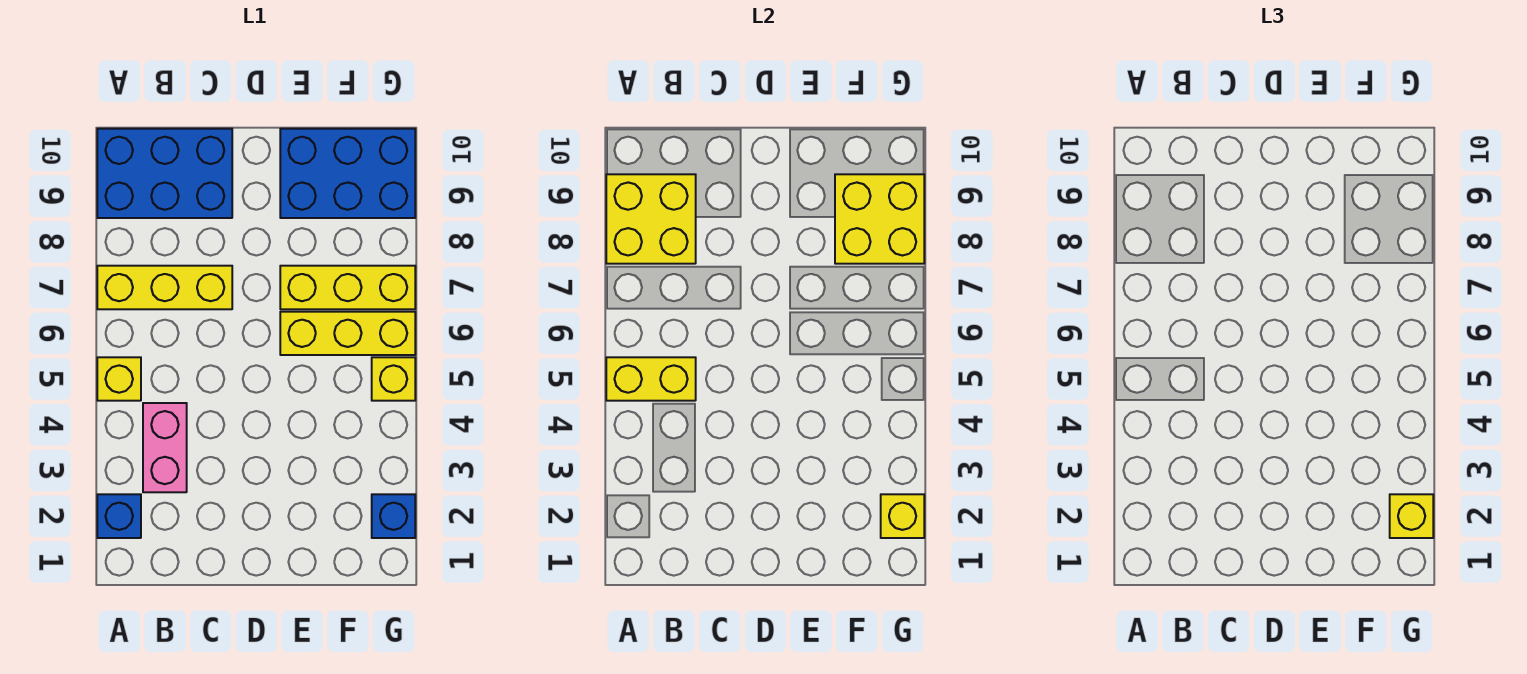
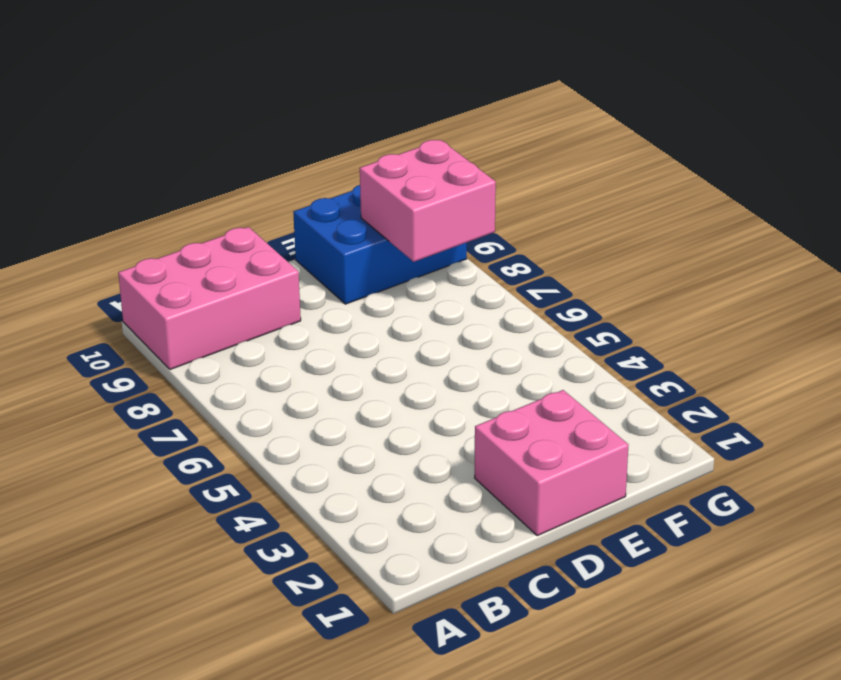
pink brick A9:C10 level 1 -> blue brick A9:C10 level 1
pink brick D1:E2 level 1 -> none
pink brick F8:G9 level 2 -> yellow brick F8:G9 level 2
none -> blue brick A2 level 1
none -> yellow brick A5 level 1
none -> yellow brick A7:C7 level 1

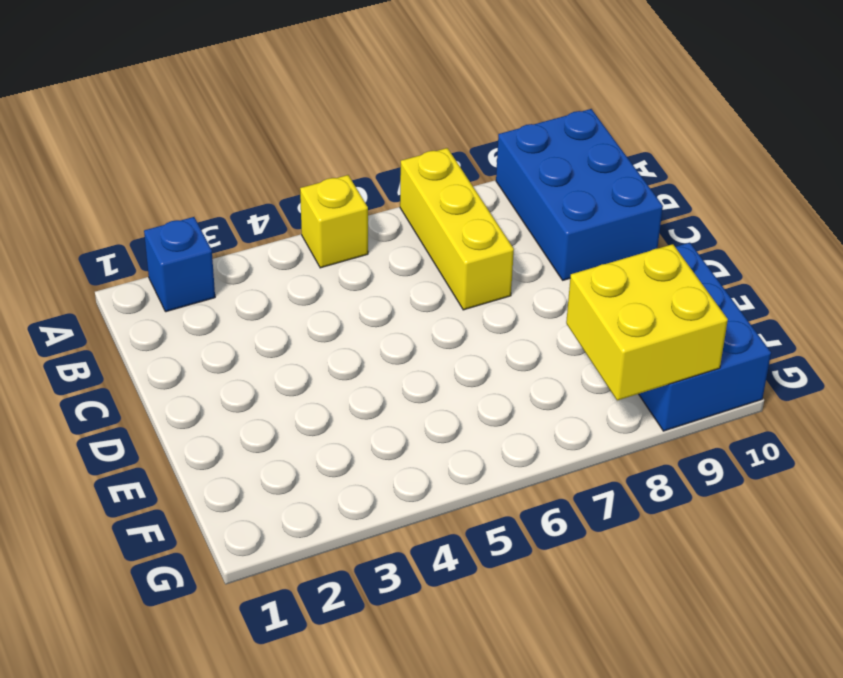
none -> pink brick B3:B4 level 1
none -> yellow brick E6:G6 level 1
none -> yellow brick E7:G7 level 1

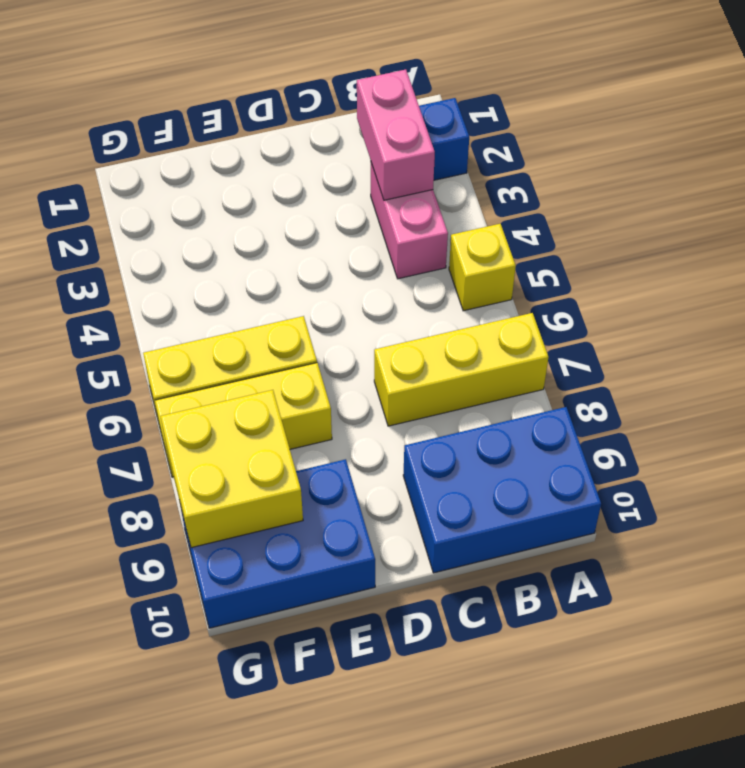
pink brick B2:B3 level 2 -> none
none -> blue brick G2 level 1
none -> yellow brick G5 level 1
none -> yellow brick A5:B5 level 2

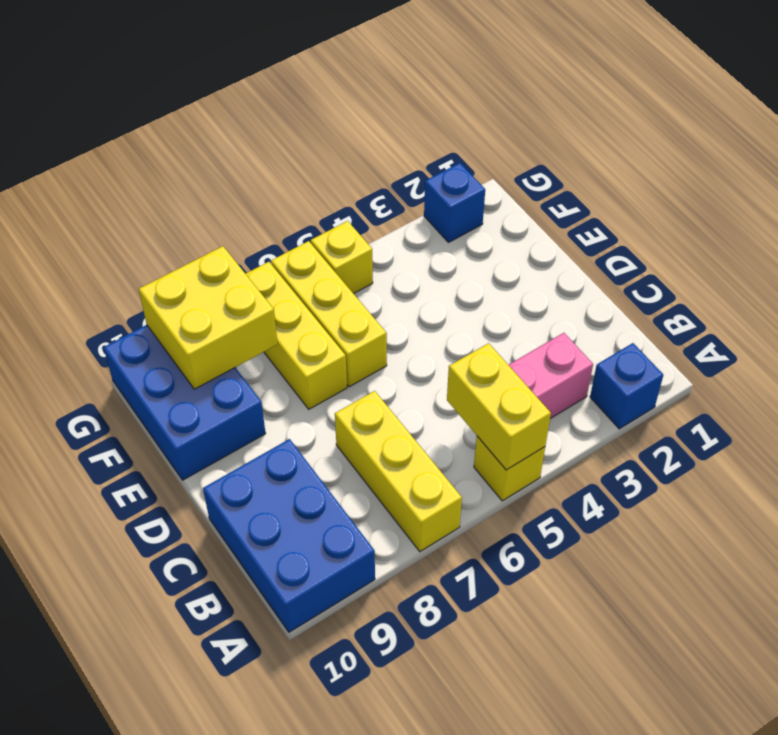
none -> yellow brick A8:B9 level 2
none -> yellow brick G2 level 2
none -> yellow brick G2 level 3

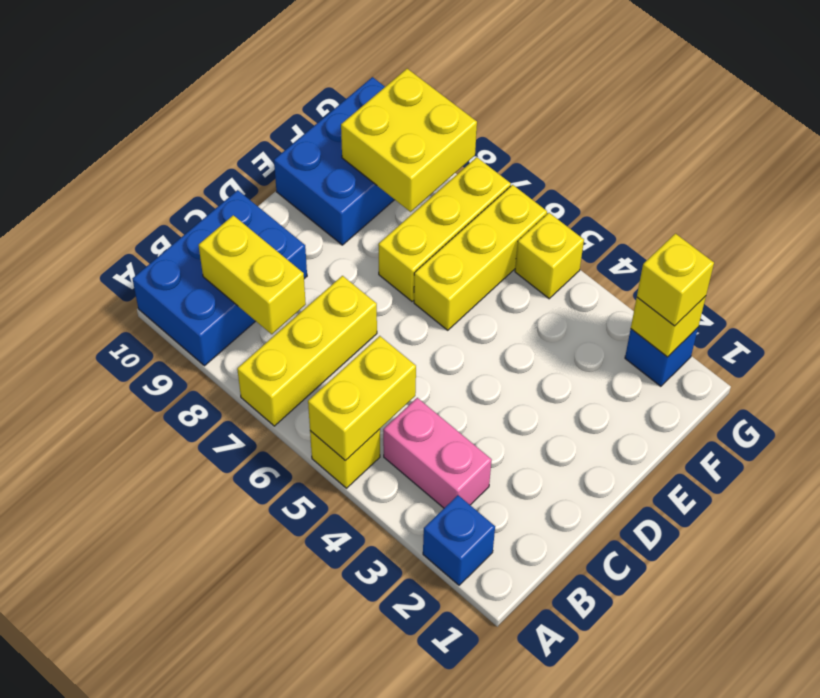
yellow brick B8:B9 level 2 -> yellow brick A8:B9 level 2

